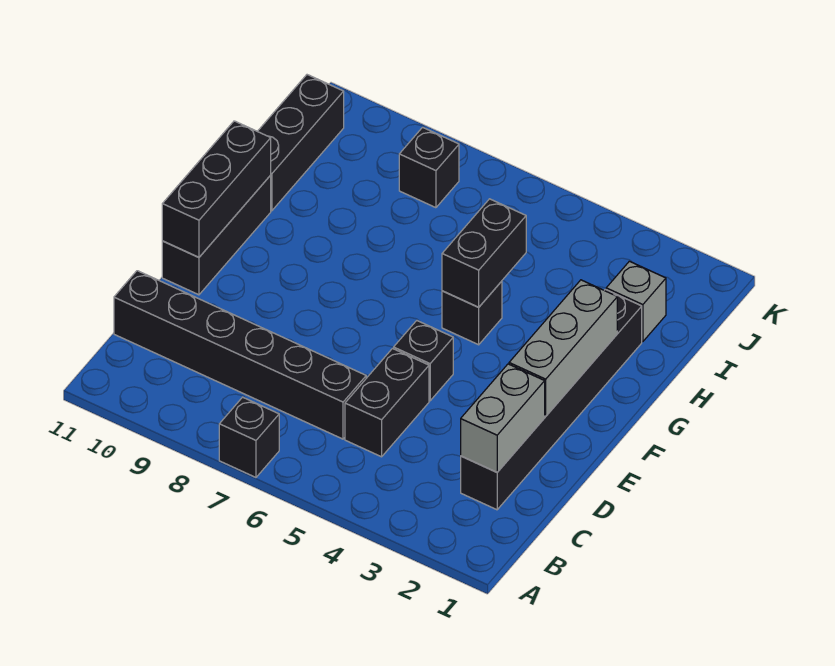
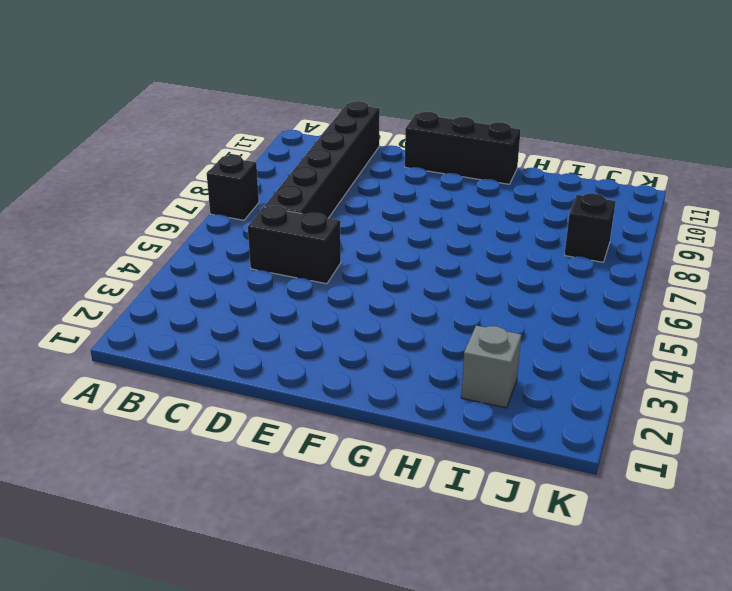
none -> black brick C2:H2 level 1
none -> black brick E5 level 1
none -> black brick G5 level 1

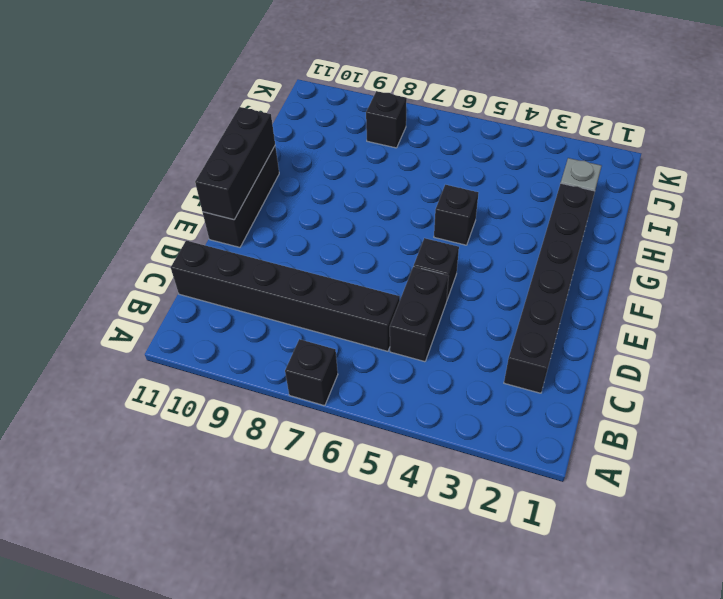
none -> black brick H11:J11 level 1
none -> grey brick C2:D2 level 2
none -> grey brick E2:G2 level 2

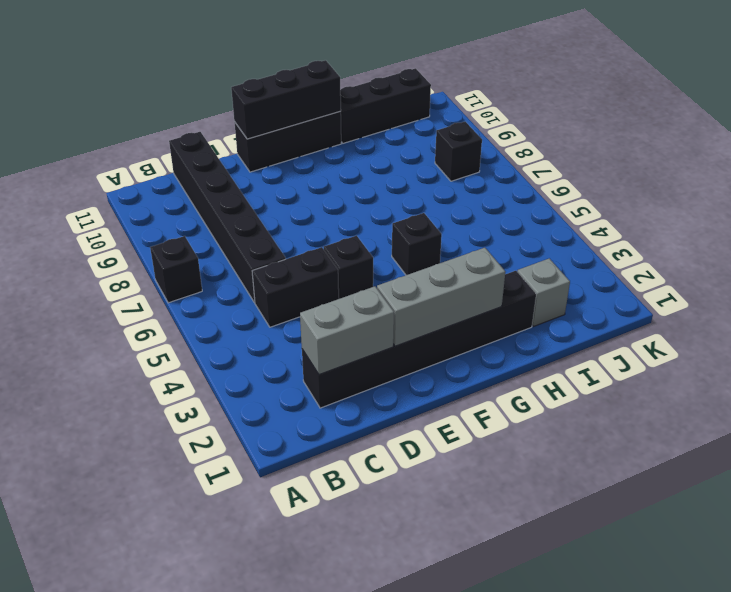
none -> black brick G5:H5 level 2

